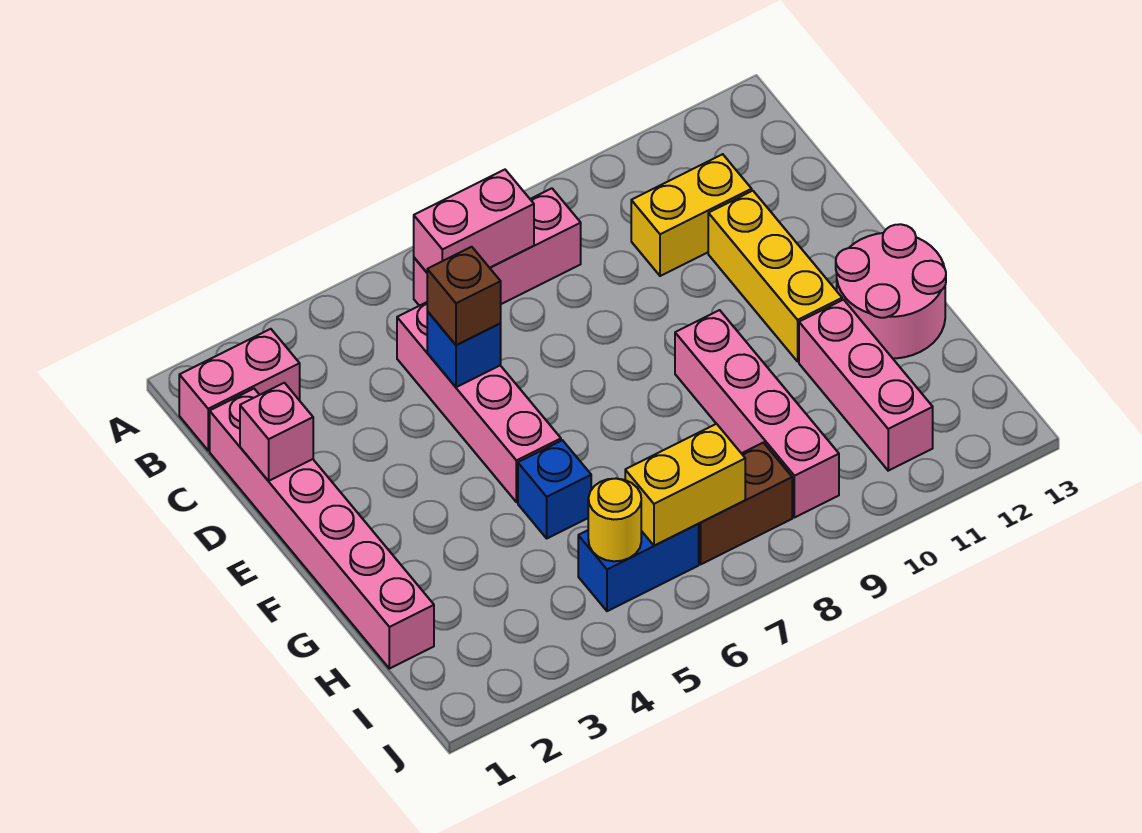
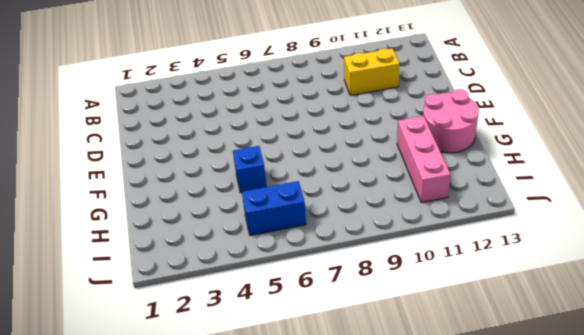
none -> pink brick B1:B2 level 1
none -> pink brick B6:B8 level 1
none -> pink brick C1:H1 level 1

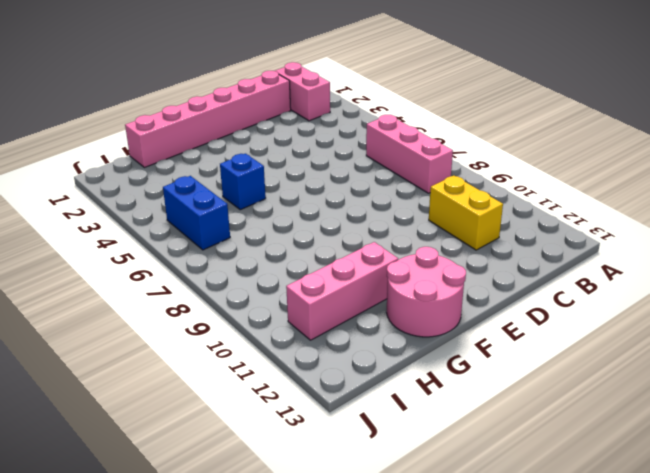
none -> pink brick C5:F5 level 1
none -> yellow brick D11:F11 level 1
none -> pink brick F9:I9 level 1

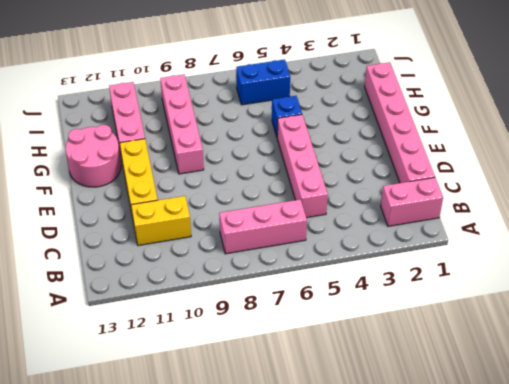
none -> brown brick I7:I8 level 1
none -> pink brick B6:B7 level 2
none -> pink brick D1 level 2

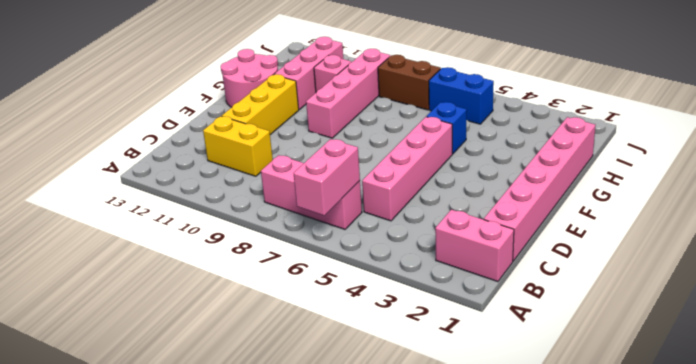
pink brick A6:B6 level 2 -> pink brick B6:B7 level 2
pink brick H10 level 1 -> pink brick D1 level 2
none -> blue brick D5 level 2
none -> yellow round brick I5 level 2
none -> yellow brick I6:I7 level 2

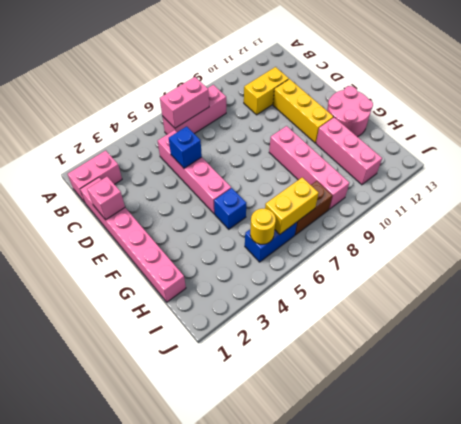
none -> brown brick D5 level 3

